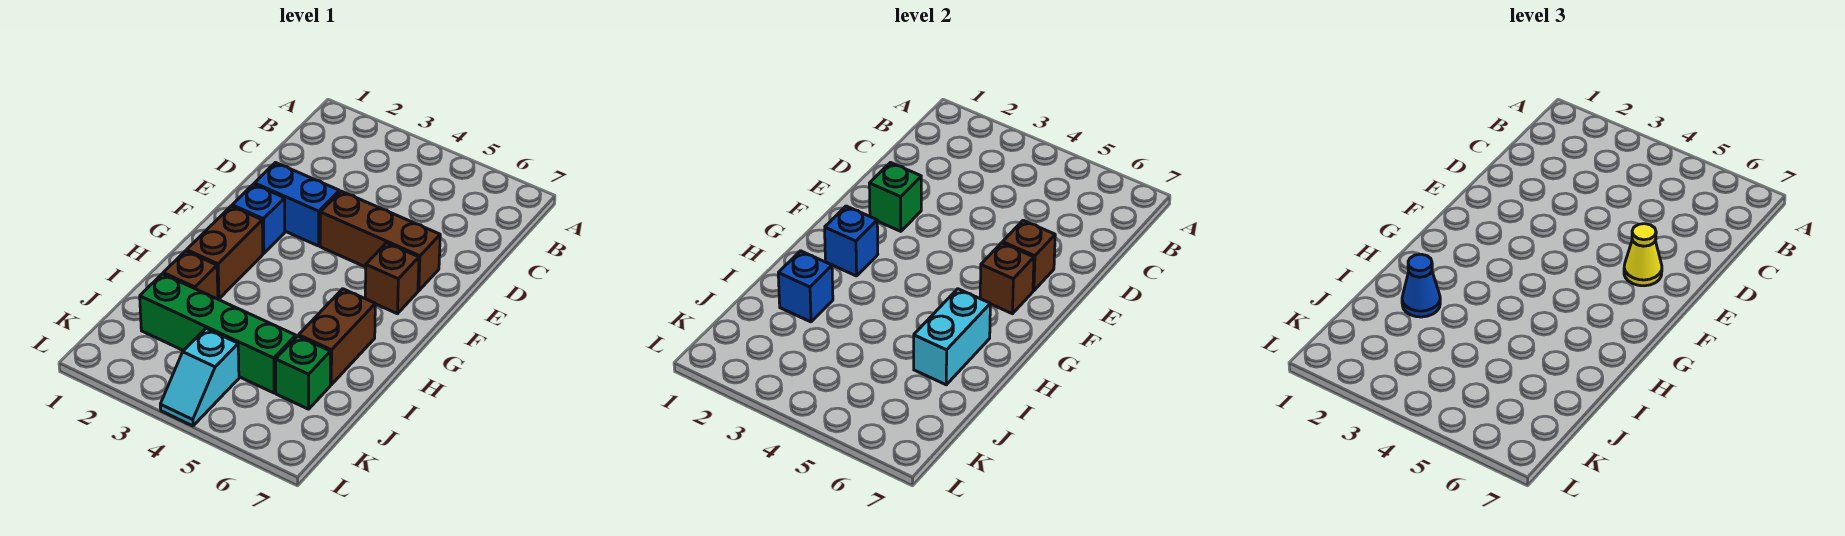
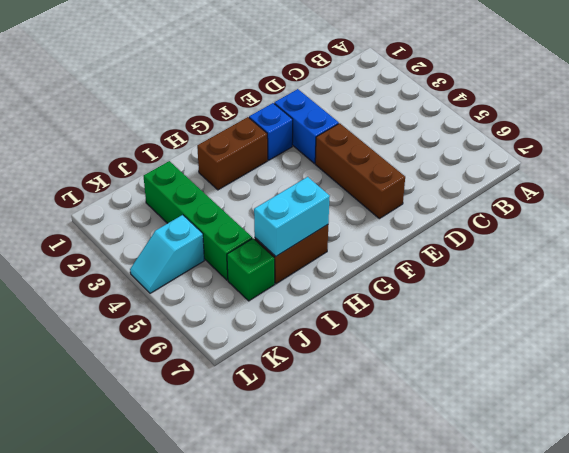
none -> brown brick F6 level 1
none -> brown brick I2 level 1
none -> green brick E2 level 2

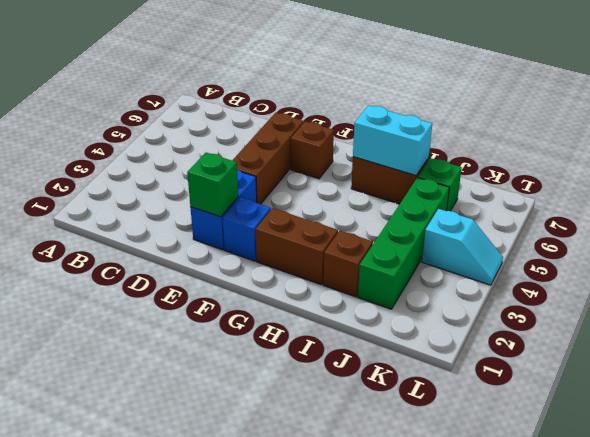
none -> brown brick E6 level 2
none -> brown brick F6 level 2
none -> blue brick G2 level 2

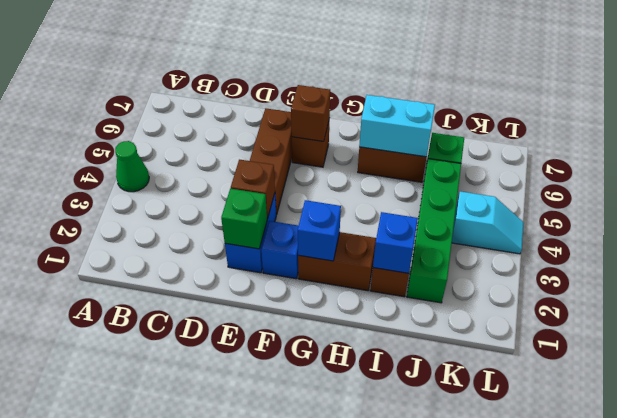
green cone A4 level 1 -> none
brown brick E3 level 2 -> brown brick E6 level 2
none -> yellow cone E6 level 3
none -> blue cone I2 level 3

